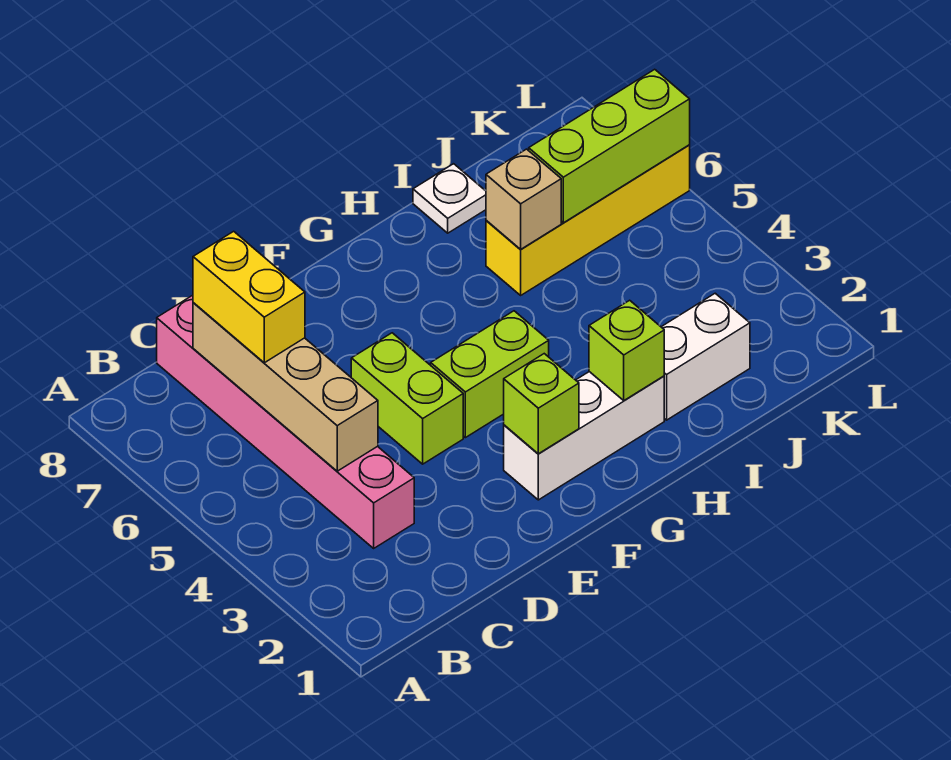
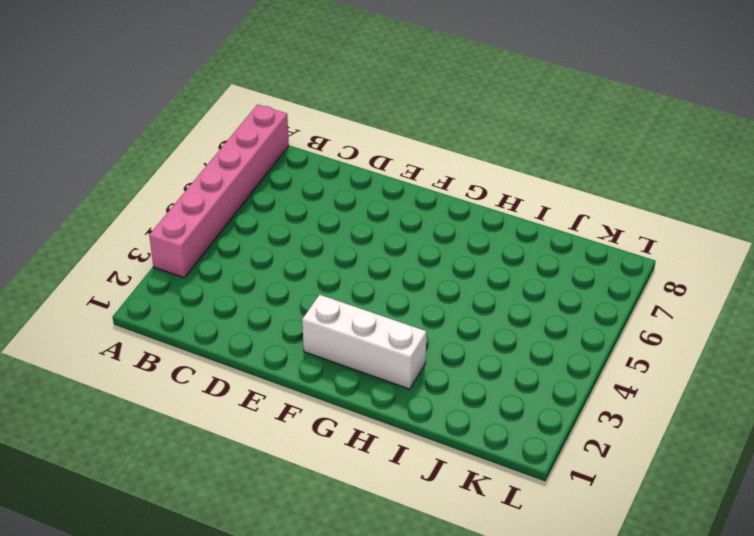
pink brick A3:A8 level 1 -> pink brick C3:C8 level 1
none -> lime brick E4:E5 level 1
none -> lime brick F4:G4 level 1
none -> white brick I2:J2 level 1

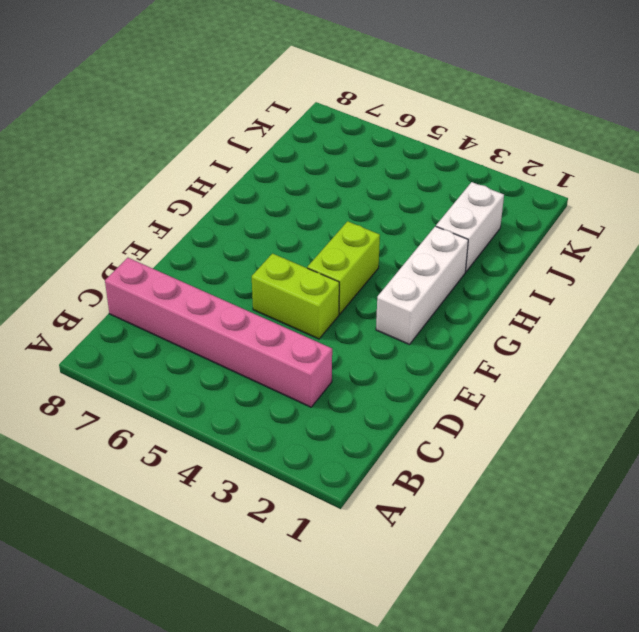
none -> yellow brick I6:L6 level 1
none -> white plate I8 level 1
none -> tan brick C4:C7 level 2

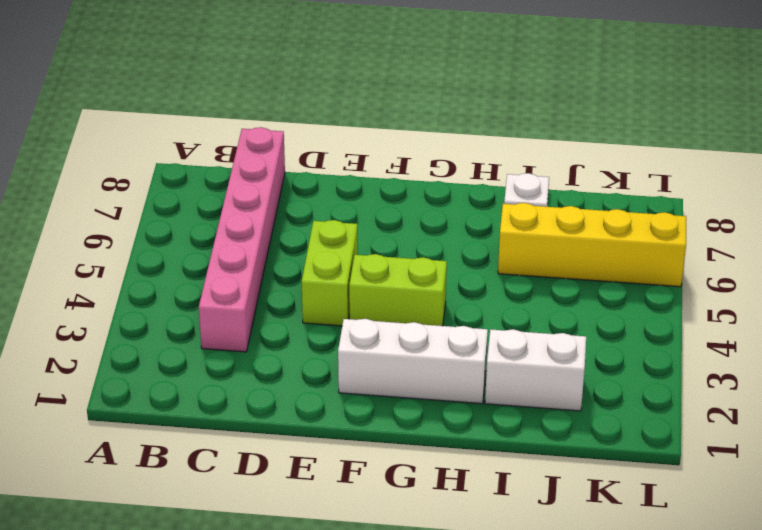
none -> tan brick C4:C7 level 2
none -> lime brick F2 level 2
none -> lime brick H2 level 2

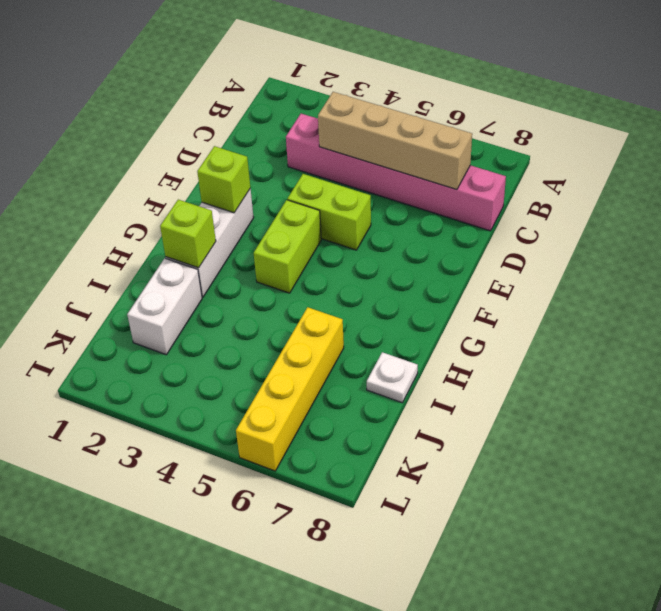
none -> tan brick I6 level 2
none -> lime brick J6:L6 level 2
none -> yellow brick C6:C7 level 3

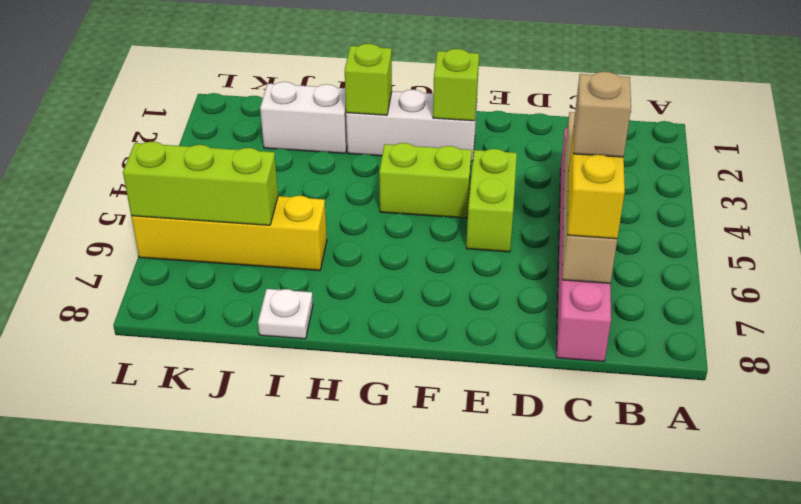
tan brick C6 level 4 -> tan brick I6 level 2

